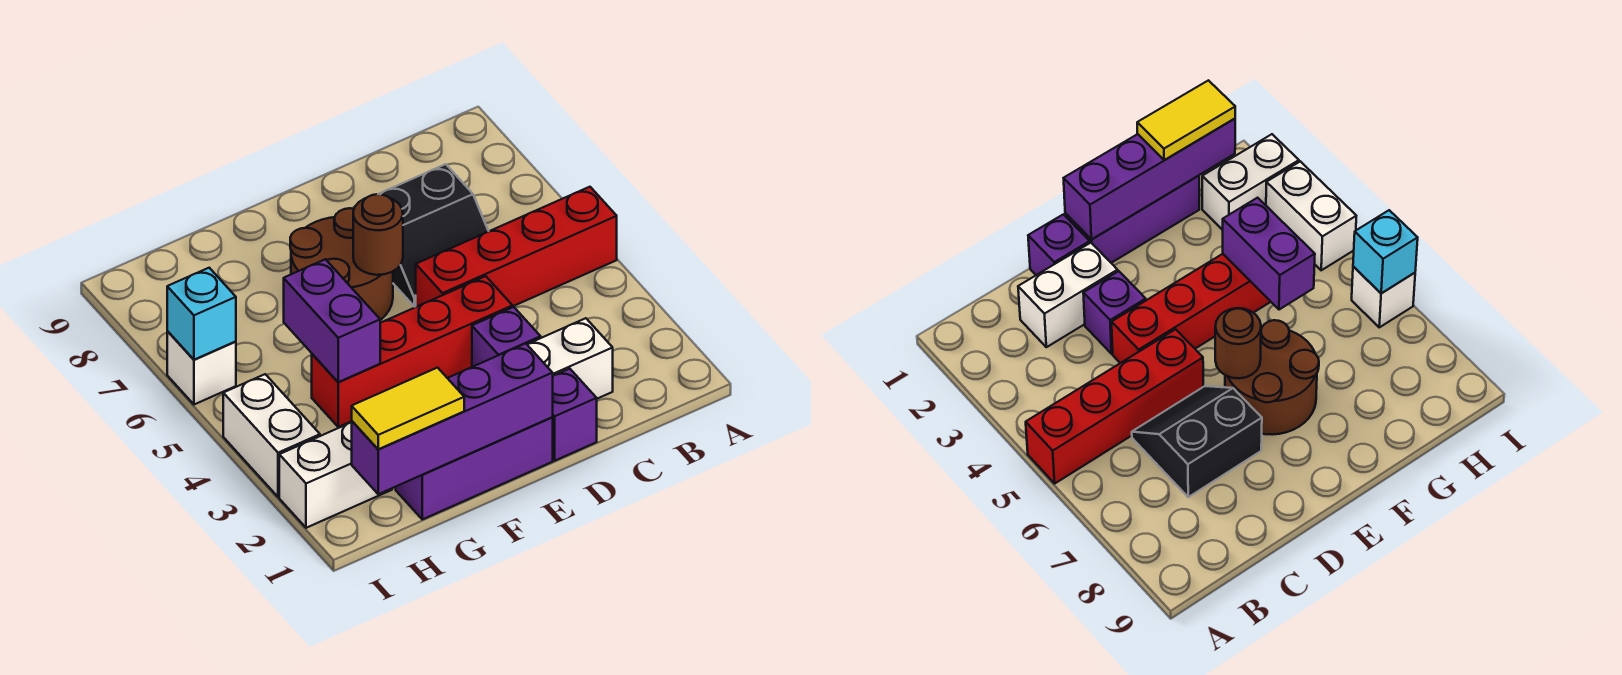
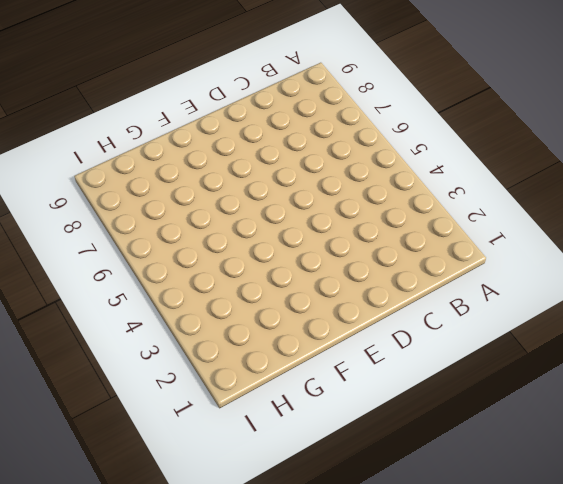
none -> red brick A5:D5 level 1
none -> white brick C2:D2 level 1
none -> black slope C6:D7 level 1 top 7

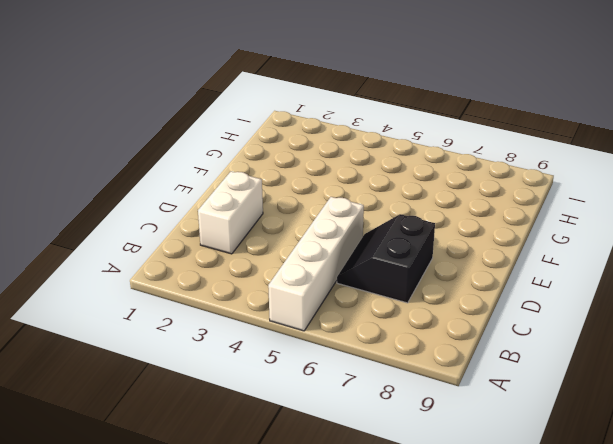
white brick A5:D5 level 1 -> red brick A5:D5 level 1
none -> purple brick D1 level 1
none -> purple brick D3 level 1
none -> red brick D4:G4 level 1

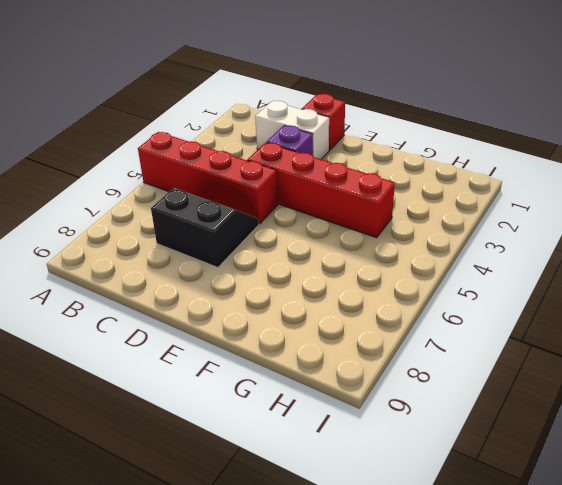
red brick D1 level 1 -> purple brick D1 level 1
none -> purple brick E1:G1 level 1
none -> brown round brick E6:F7 level 1
none -> white brick H2:I2 level 1

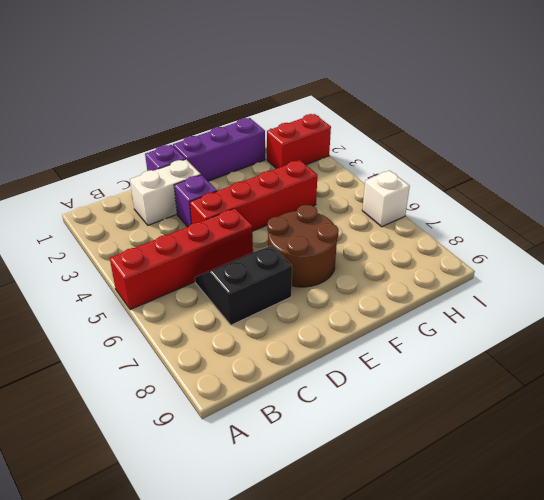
red brick H2:I2 level 1 -> white brick H2:I2 level 1
none -> white brick I3:I4 level 1
none -> purple brick E1:H1 level 2
none -> brown round brick E6 level 2

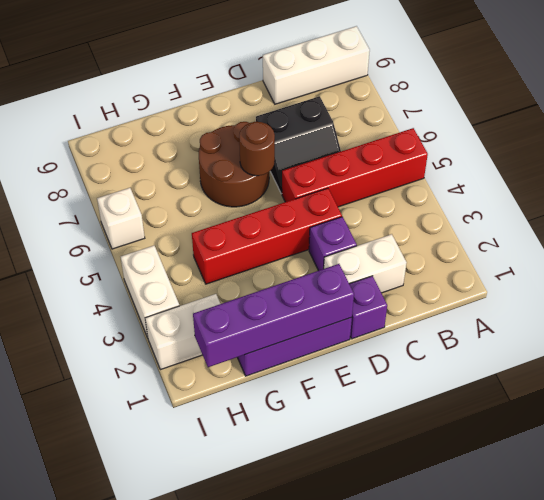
white brick A9:C9 level 1 -> none
none -> purple brick G4:G5 level 2
none -> cyan brick I6 level 2
none -> yellow tile G1:H1 level 3

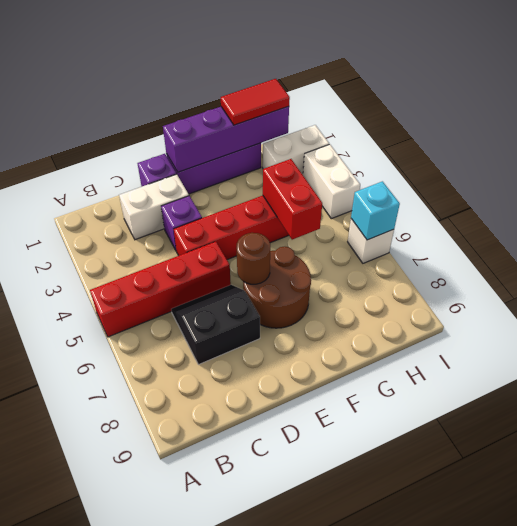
red tile G1:H1 level 3 -> yellow tile G1:H1 level 3
red brick G4:G5 level 2 -> purple brick G4:G5 level 2

